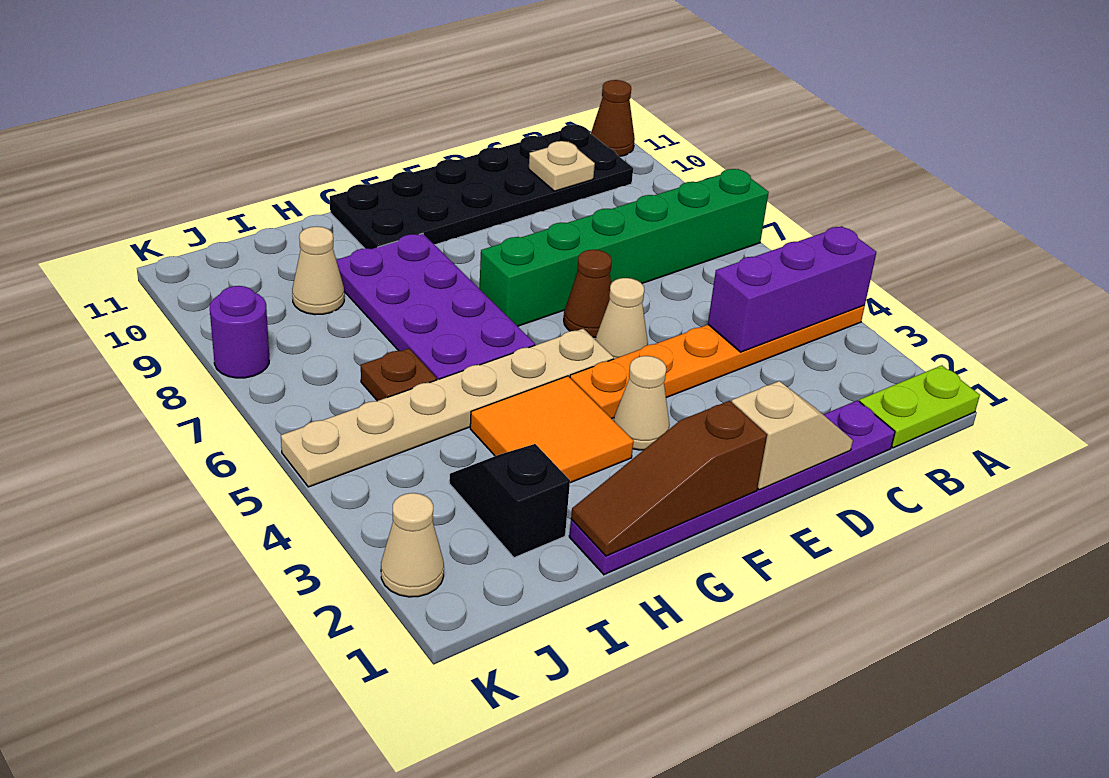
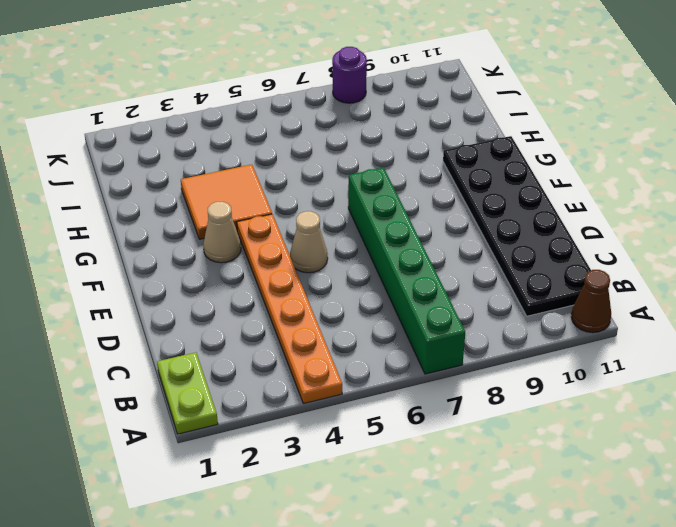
none -> purple plate C1:H1 level 1
none -> brown cone E6 level 1
none -> tan plate F5:K5 level 1

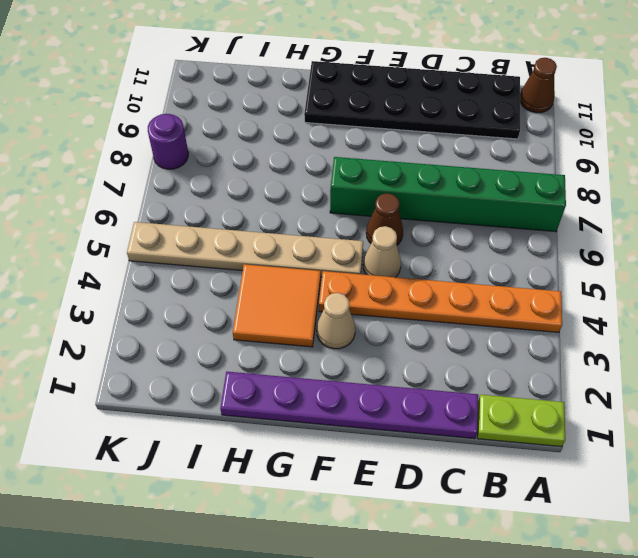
none -> purple plate G6:H9 level 1
none -> black slope I2:I3 level 1 top 2
none -> brown plate I6 level 1

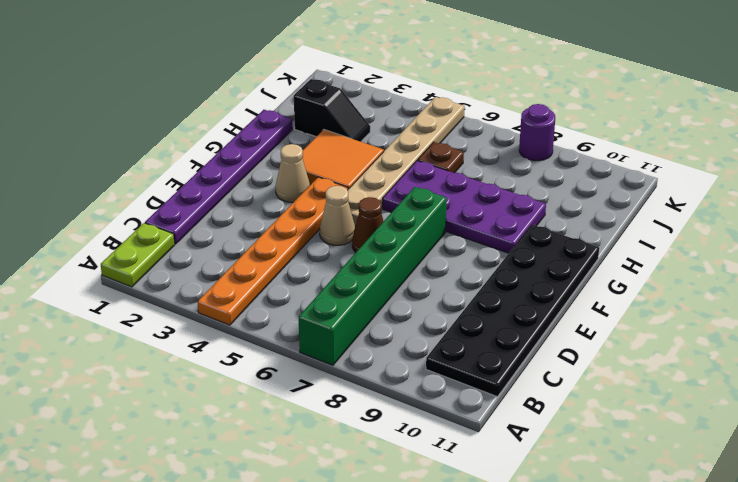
none -> brown cone A11 level 1
none -> tan cone I9 level 1
none -> tan cone K2 level 1

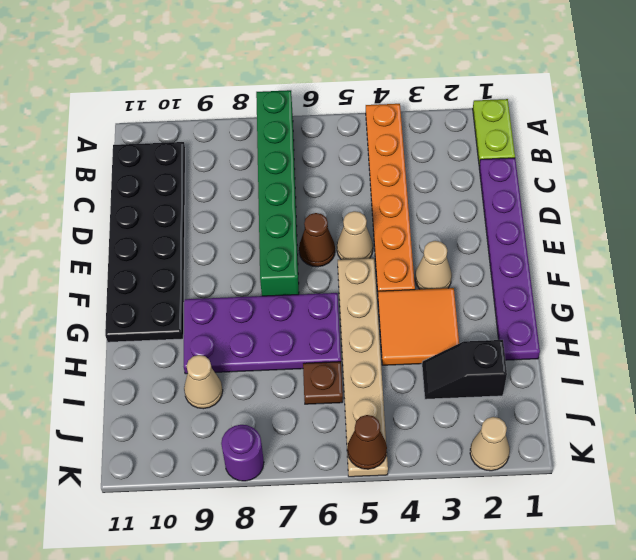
brown cone K5 level 2 -> brown cone A11 level 1
none -> purple brick A4:C4 level 2
none -> tan plate C10 level 2
none -> tan slope D1:E1 level 2 top E

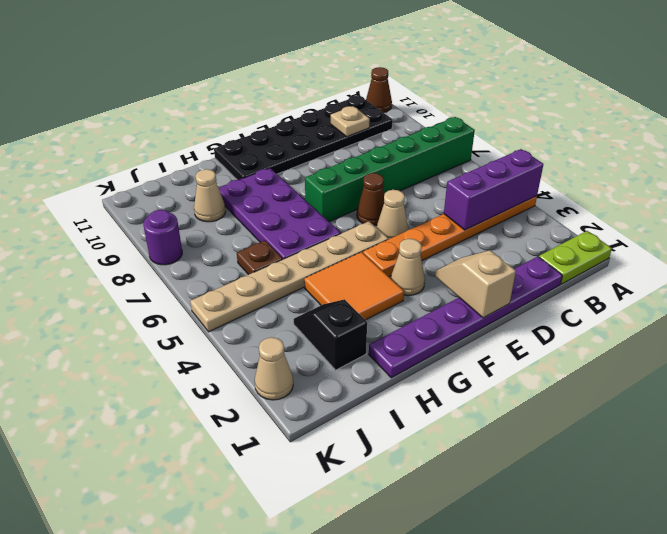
tan slope E1:E2 level 2 top 1 -> tan slope D1:E1 level 2 top E
none -> brown slope F1:H1 level 2 top F

